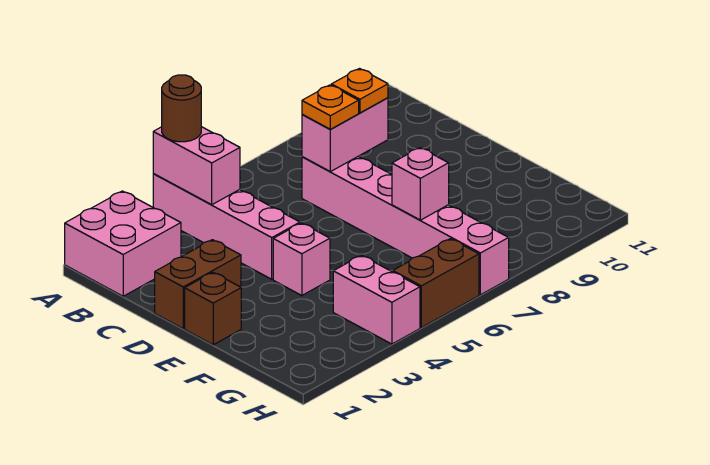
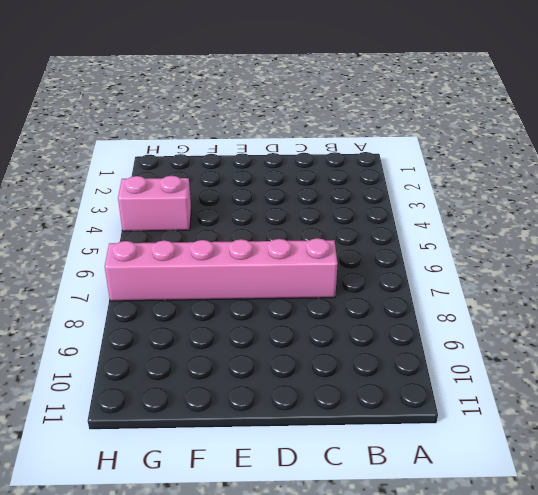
none -> pink brick A1:B2 level 1
none -> pink brick A4:D4 level 1
none -> brown brick D1:D2 level 1

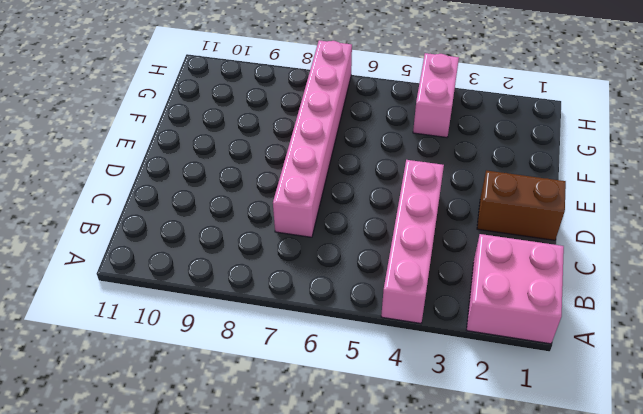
none -> brown brick E1 level 1
none -> pink brick E4 level 1
none -> brown brick H5:H6 level 1

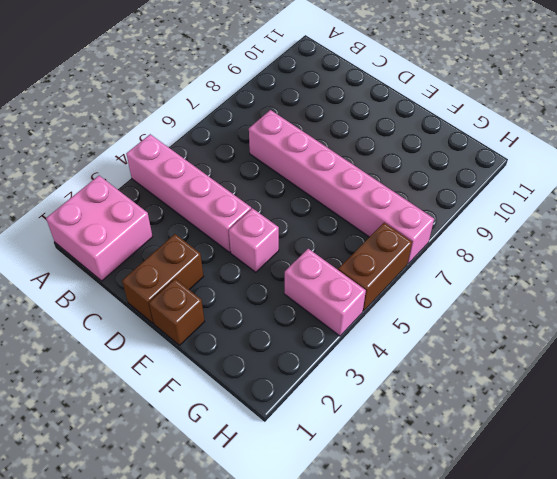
none -> pink brick A4:B4 level 2
none -> pink brick C7:C8 level 2
none -> pink brick F7 level 2

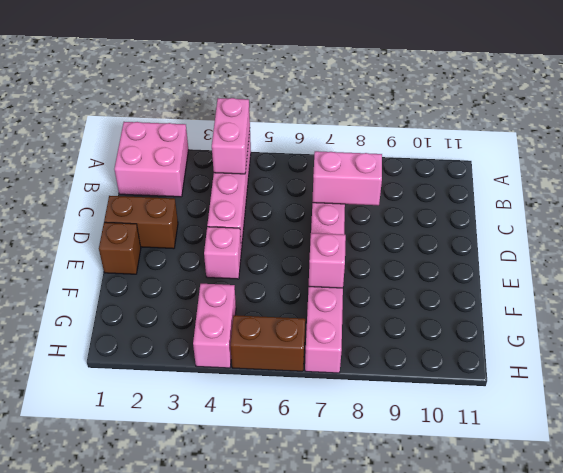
none -> brown round brick A4 level 3
none -> orange plate C7 level 3
none -> orange plate C8 level 3

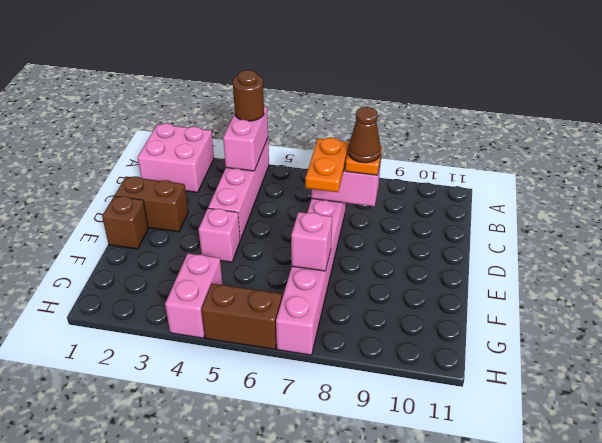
orange plate C7:D7 level 3 -> orange plate C7 level 3
brown cone C8 level 4 -> none

